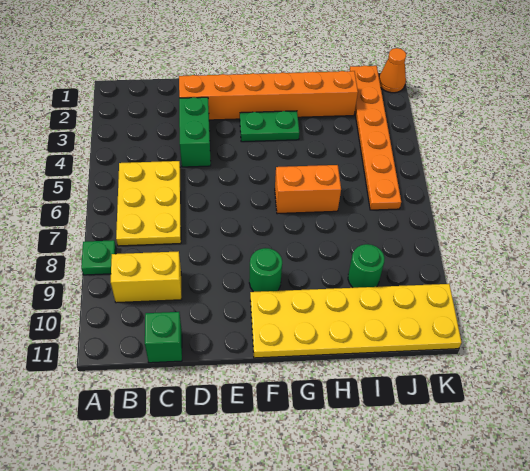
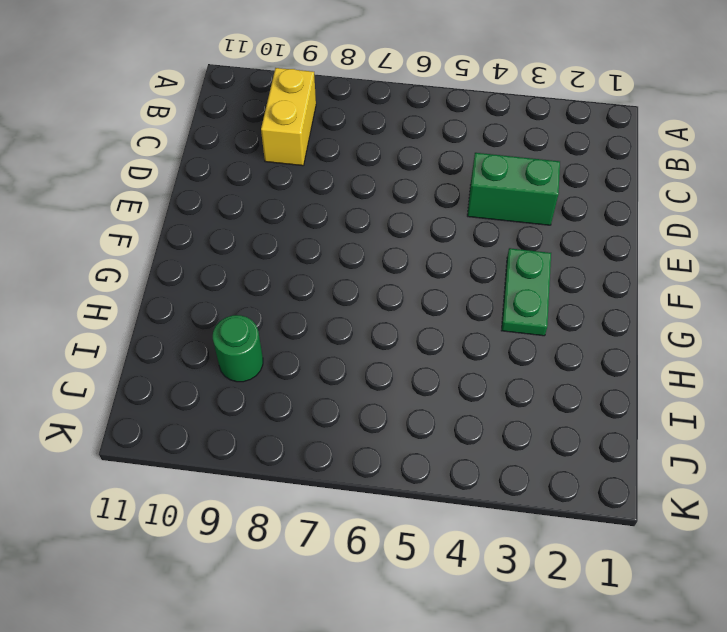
none -> green plate A8 level 1
none -> yellow plate B5:C7 level 1
none -> green brick C11 level 1

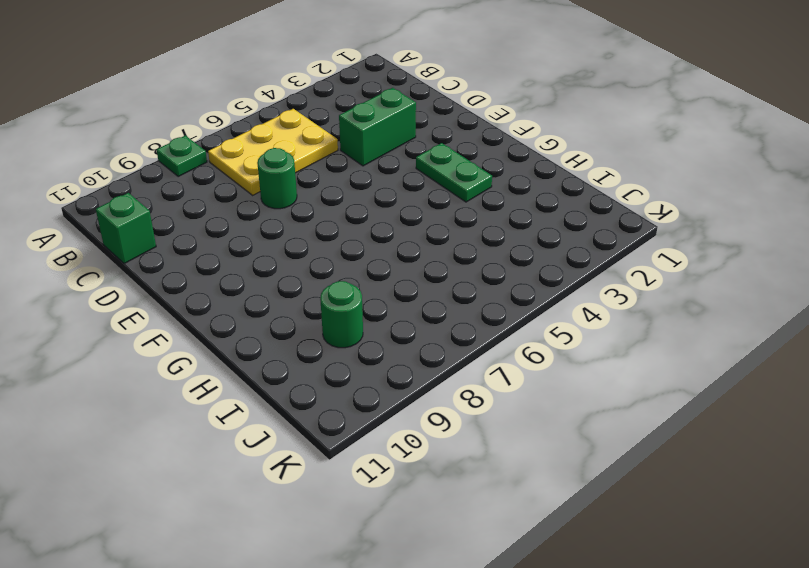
green round brick D7 level 1 -> green round brick F9 level 1
none -> yellow brick B9:C9 level 1
none -> orange brick D2:I2 level 1
none -> yellow plate F10:K11 level 1

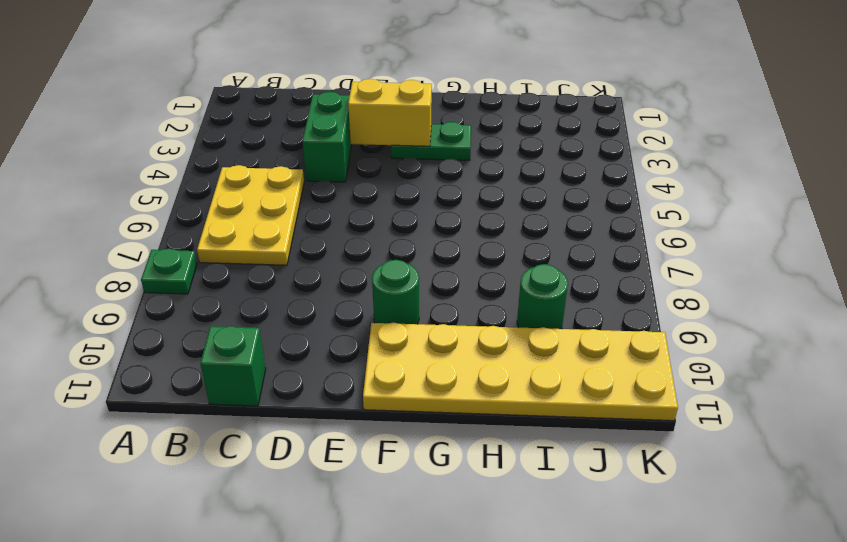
yellow brick E3:F3 level 2 -> yellow brick B9:C9 level 1
none -> orange brick D2:I2 level 1
none -> orange brick G6:H6 level 1
none -> orange plate J1:J6 level 1

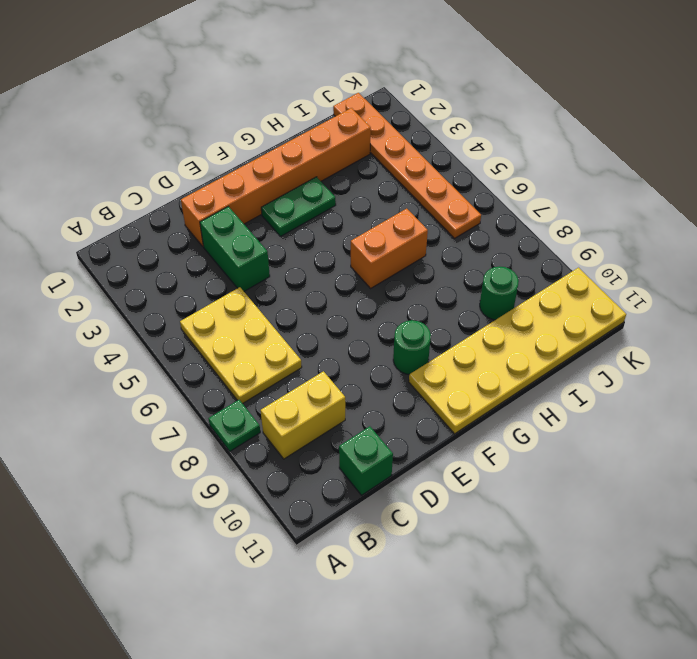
none -> orange cone K1 level 1

